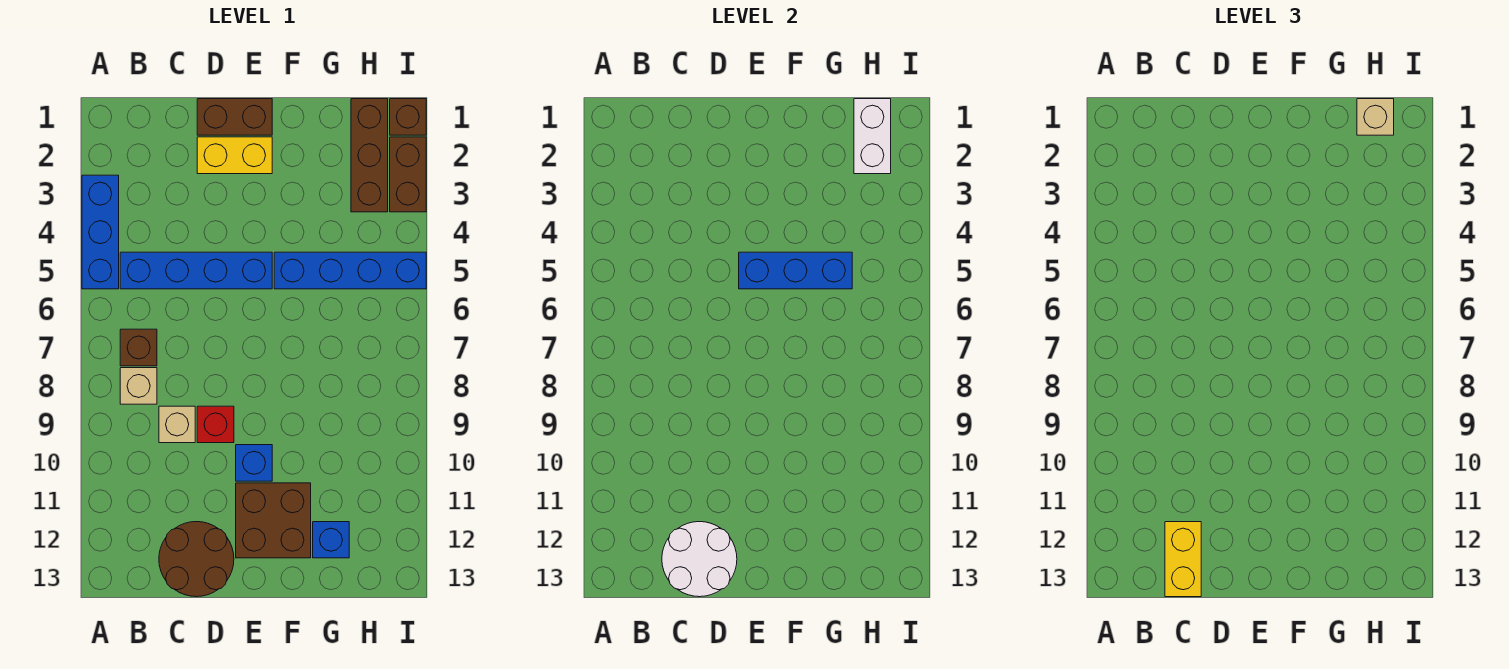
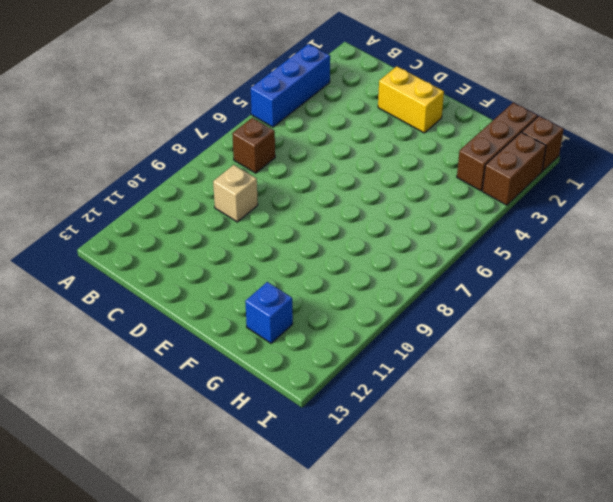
none -> blue brick B5:E5 level 1
none -> tan brick B8 level 1
none -> brown round brick C12:D13 level 1

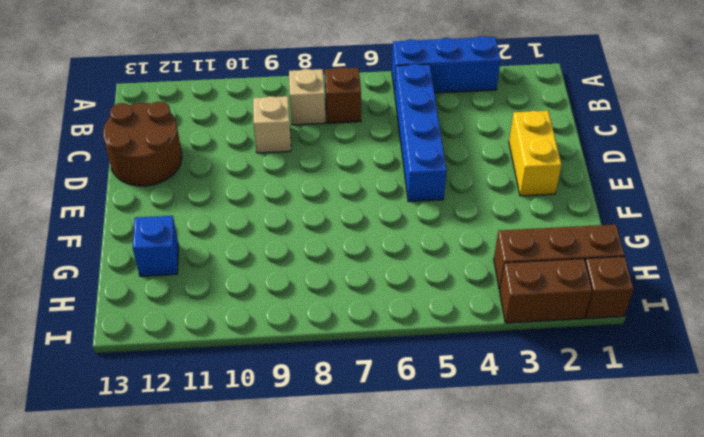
none -> brown brick D1:E1 level 1
none -> red brick D9 level 1
none -> blue brick E10 level 1

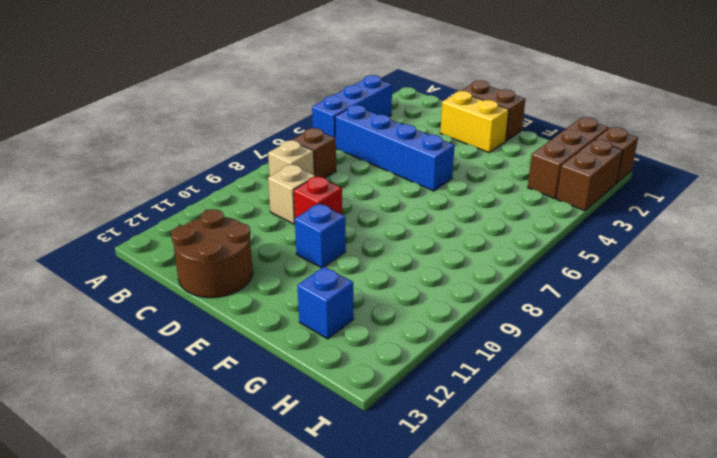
none -> brown brick E11:F12 level 1
none -> blue brick F5:I5 level 1
none -> white round brick C12:D13 level 2

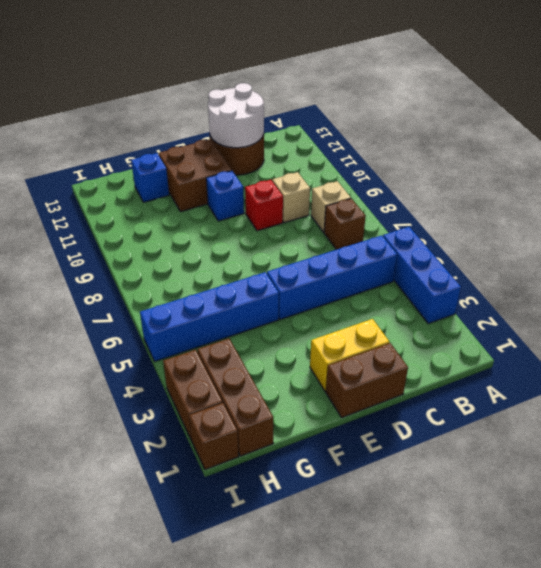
none -> blue brick E5:G5 level 2
none -> white brick H1:H2 level 2
none -> yellow brick C12:C13 level 3

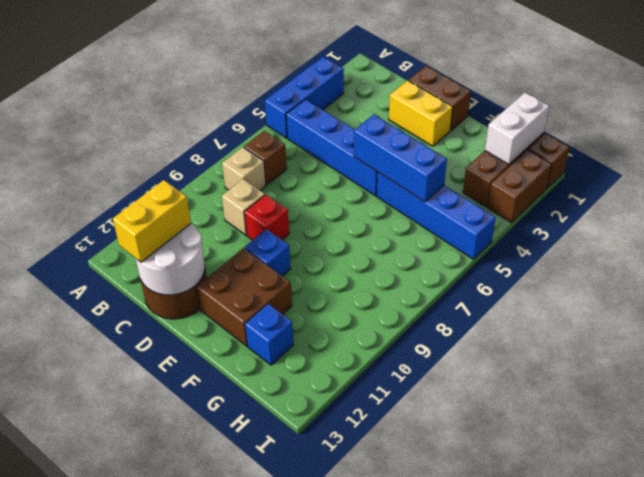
none -> tan brick H1 level 3

